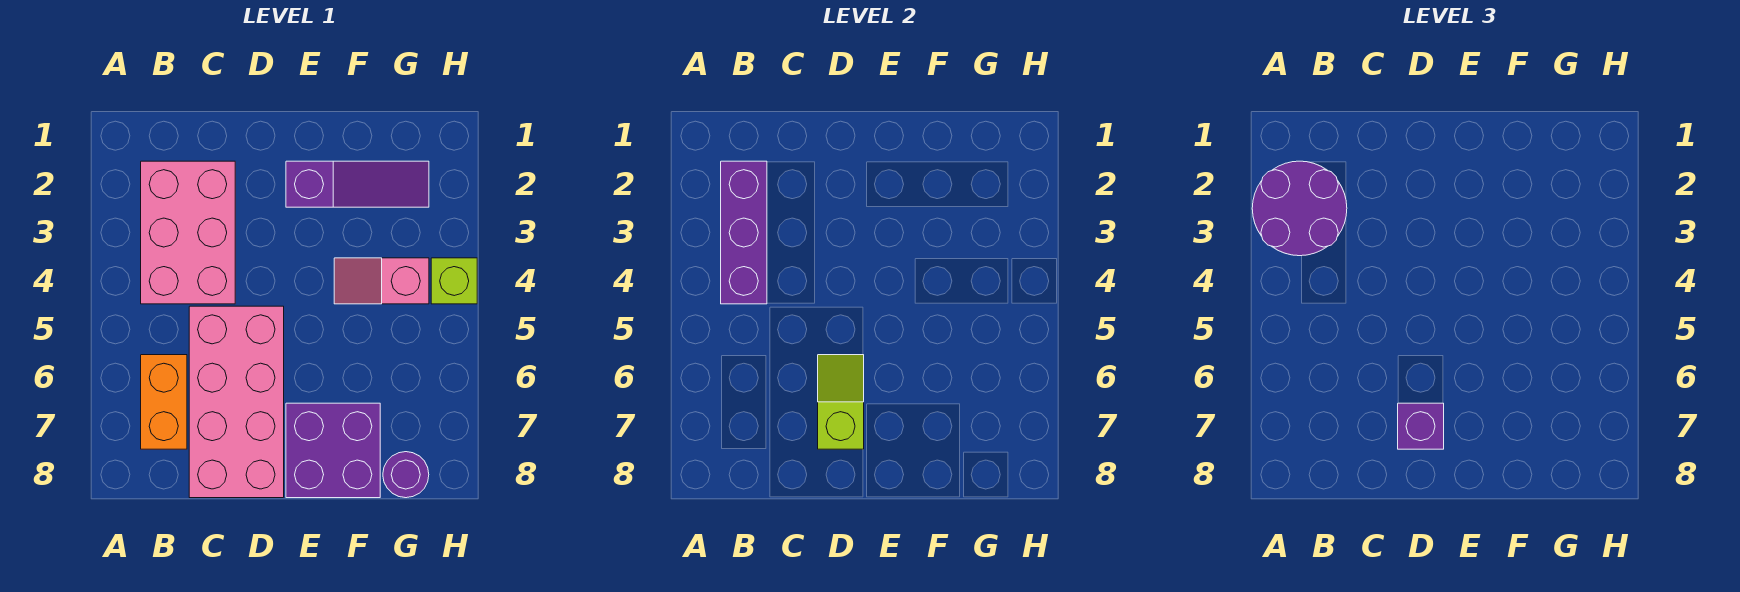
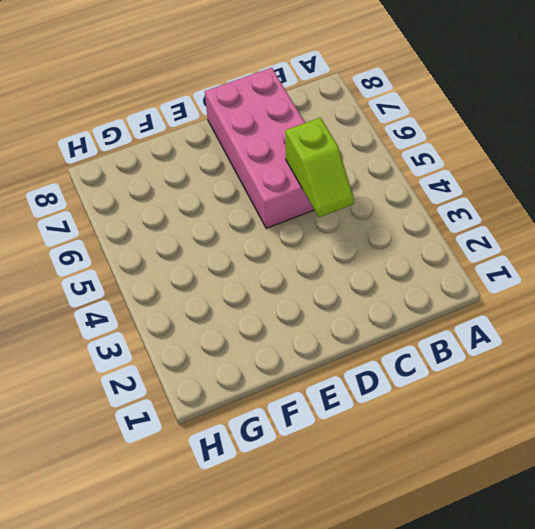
lime slope C4:C5 level 2 top 5 -> lime slope D6:D7 level 2 top 7
none -> pink brick B2:C4 level 1
none -> orange brick B6:B7 level 1
none -> purple slope E2:G2 level 1 top E

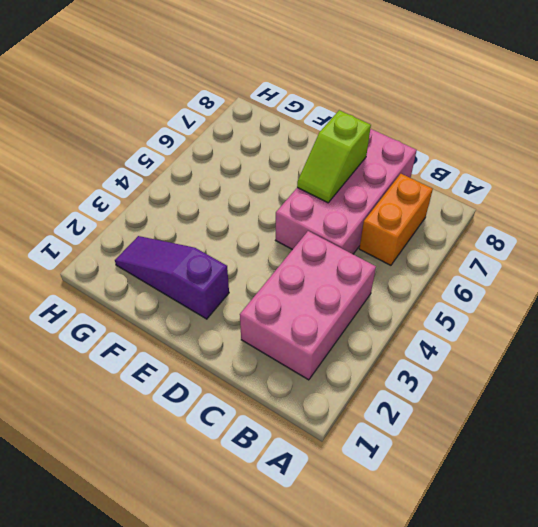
none -> purple brick E7:F8 level 1
none -> pink slope F4:G4 level 1 top G
none -> purple round brick G8 level 1

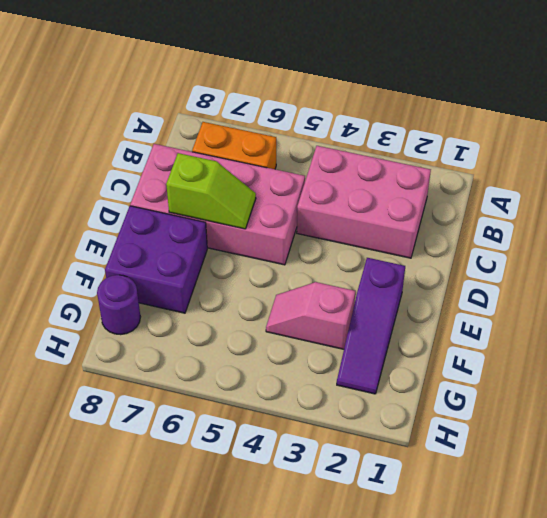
pink slope F3:F4 level 1 top 3 -> pink slope F4:G4 level 1 top G
none -> lime brick H4 level 1
none -> purple brick B2:B4 level 2
none -> purple round brick A2:B3 level 3

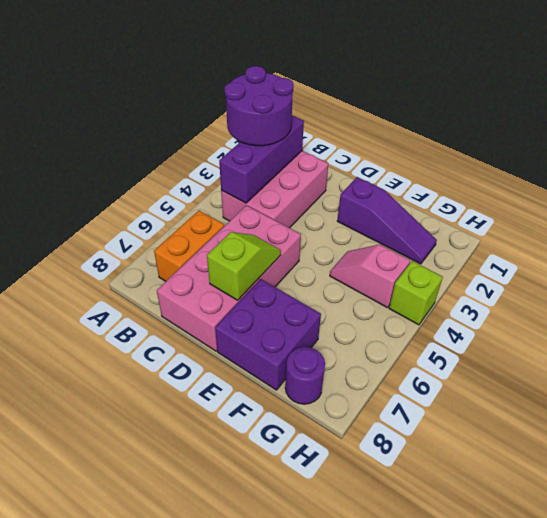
none -> purple brick D7 level 3

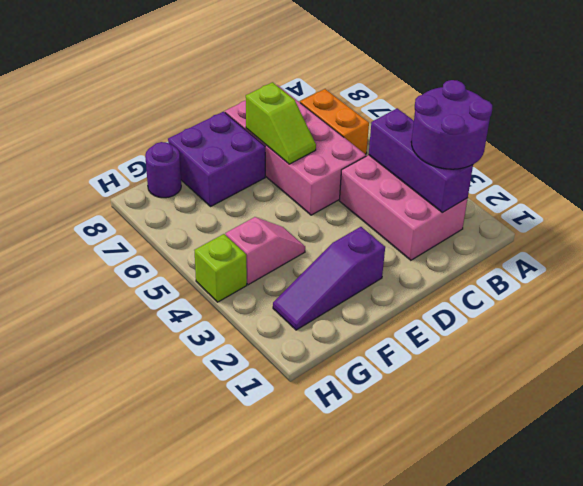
none -> purple brick D7 level 3

